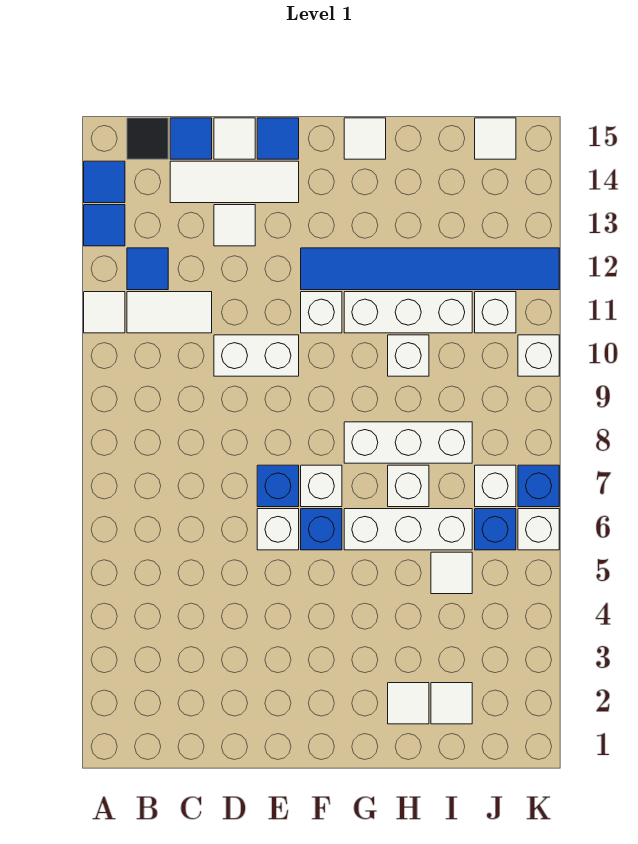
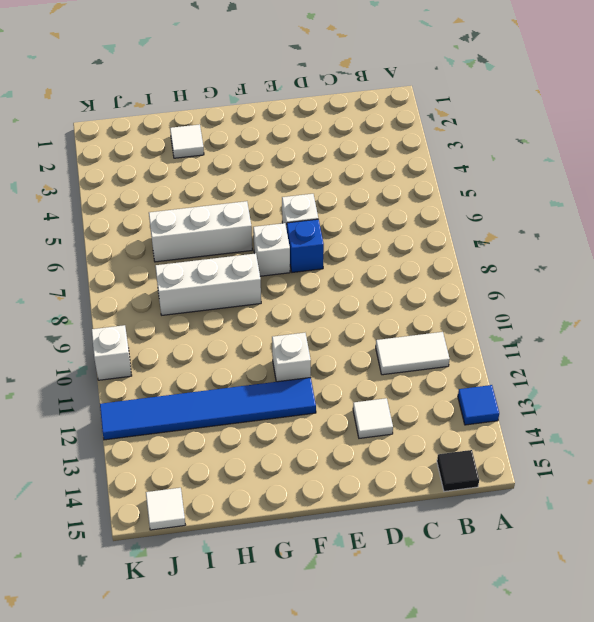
none -> white tile A11 level 1
none -> blue tile A14 level 1
none -> blue tile B12 level 1
none -> white tile C14:E14 level 1

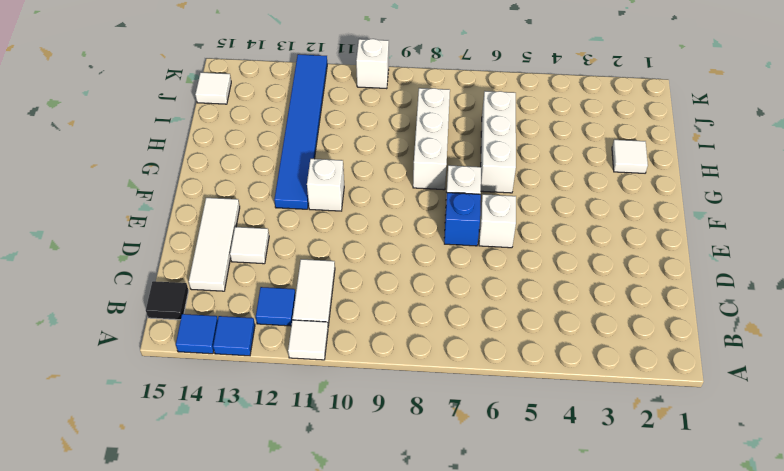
none -> blue tile C15 level 1
none -> white brick D10:E10 level 1
none -> white tile D15 level 1
none -> blue tile E15 level 1

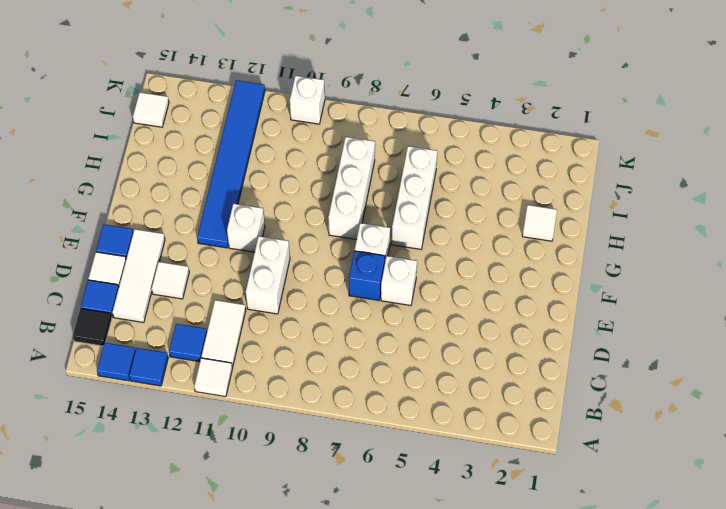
none -> blue brick F6 level 1
none -> white brick G11:I11 level 1
none -> white tile G15 level 1
none -> white brick H7 level 1

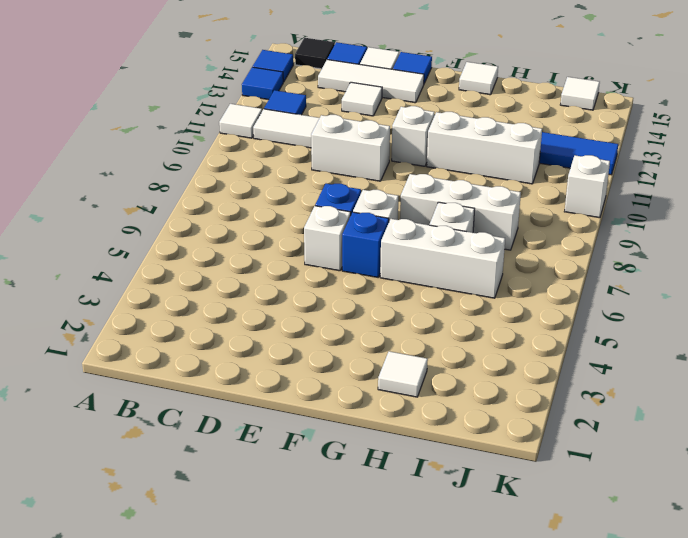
none -> white brick H10 level 1
none -> white tile I2 level 1
none -> white tile I5 level 1
none -> blue brick J6 level 1

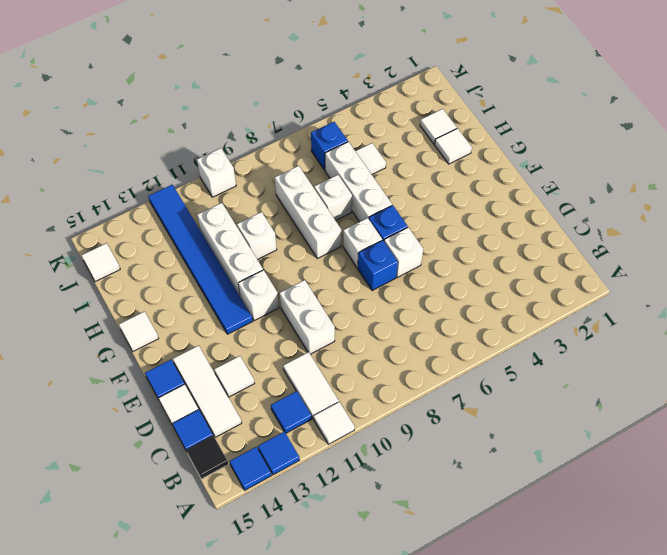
none -> white brick J7 level 1
none -> white brick J11 level 1
none -> white brick K6 level 1
none -> blue brick K7 level 1

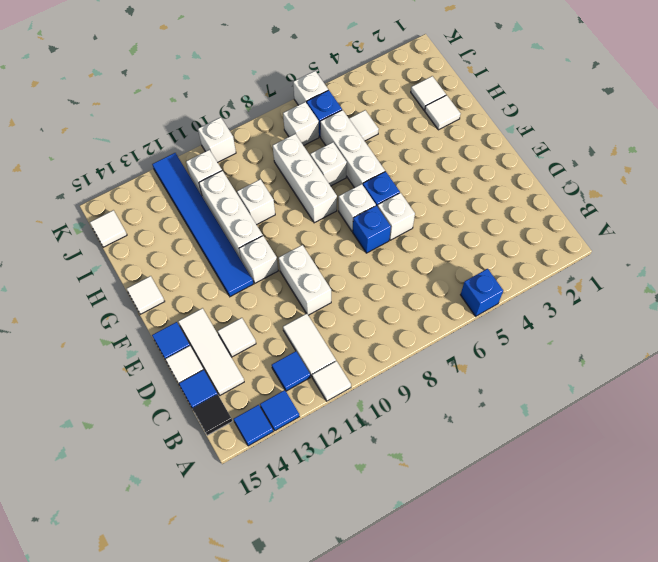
blue brick A5 level 1 -> blue brick K7 level 1

